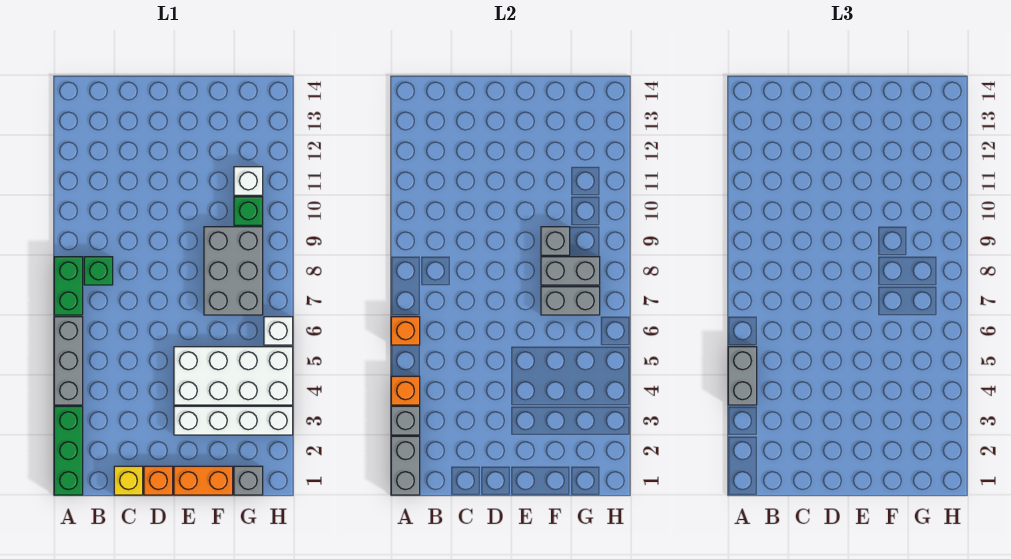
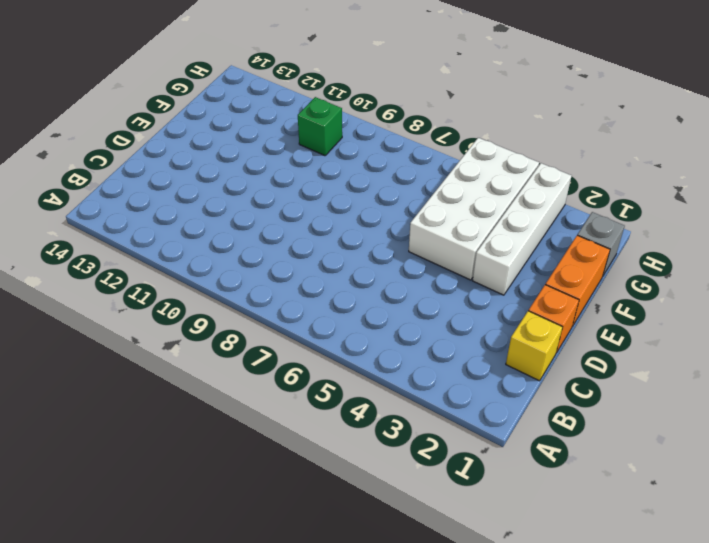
none -> green brick A1:A3 level 1
none -> grey brick A4:A6 level 1
none -> green brick A7:A8 level 1

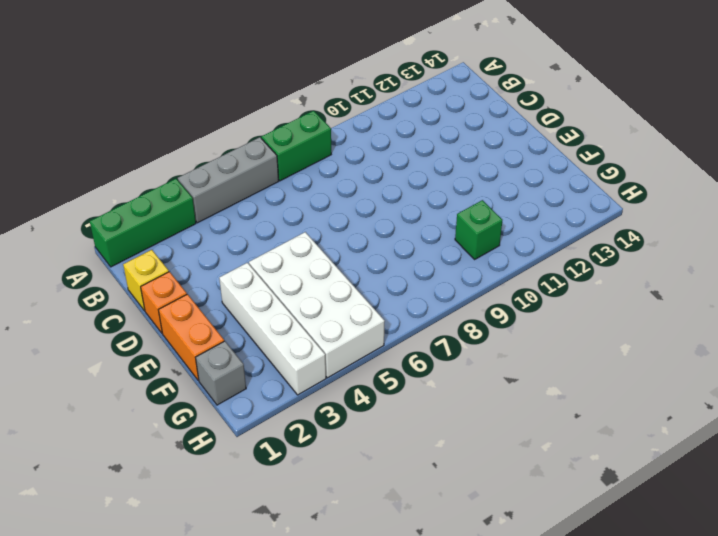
none -> green brick B8 level 1
none -> grey brick F7:G9 level 1
none -> white brick G11 level 1

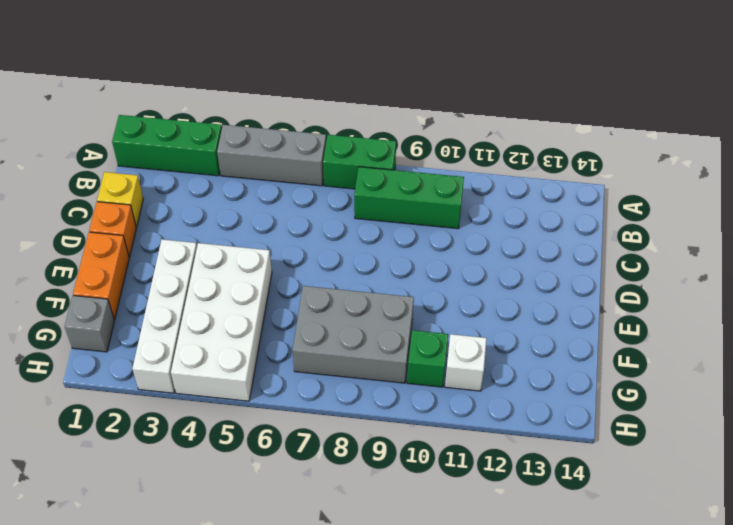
green brick B8:B10 level 1 -> green brick B8 level 1
none -> white brick H6 level 1
none -> grey brick A1:A2 level 2
none -> grey brick A3 level 2

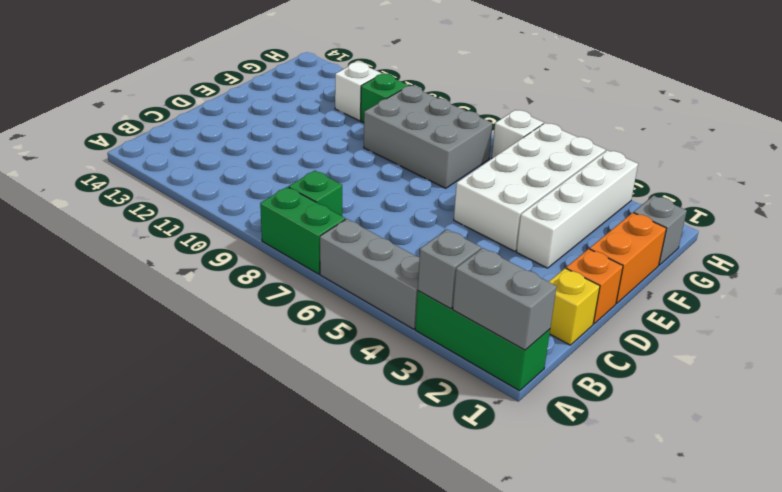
none -> orange brick A4 level 2
none -> orange brick A6 level 2
none -> grey brick F7:G7 level 2

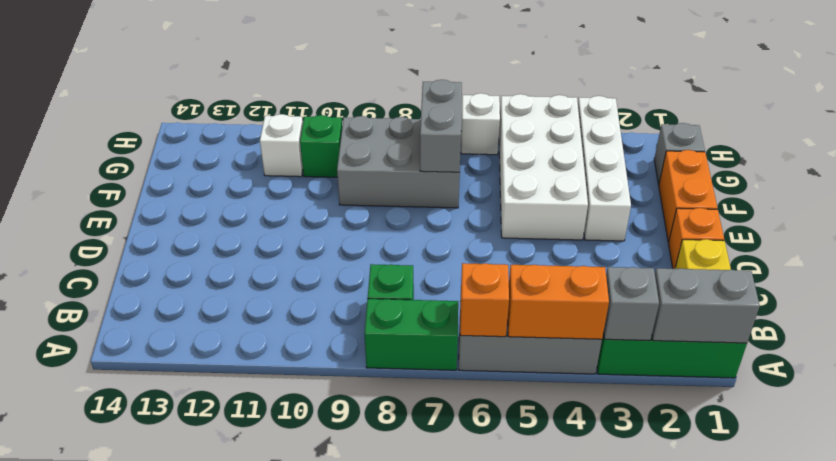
orange brick A4:A5 level 2 -> orange brick A4 level 2
none -> grey brick F8:G8 level 2
none -> grey brick F9 level 2
none -> grey brick A4:A5 level 3

